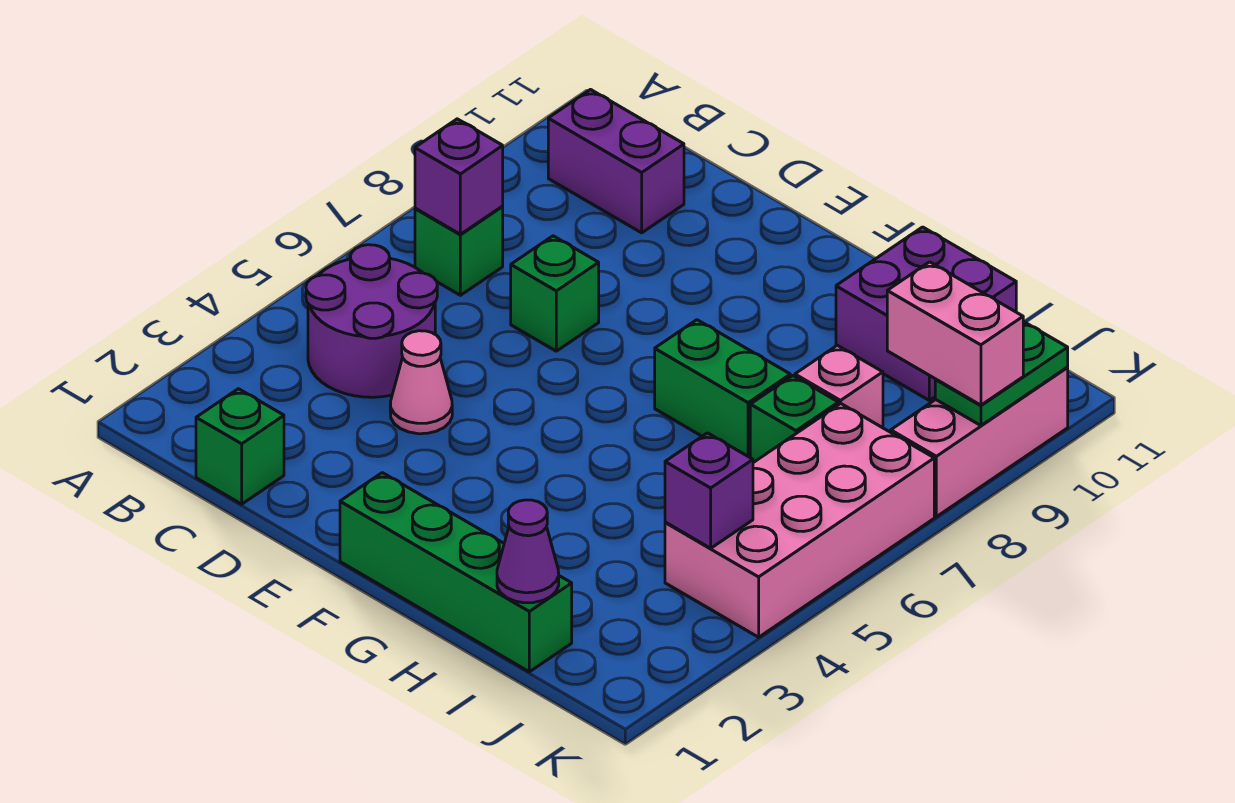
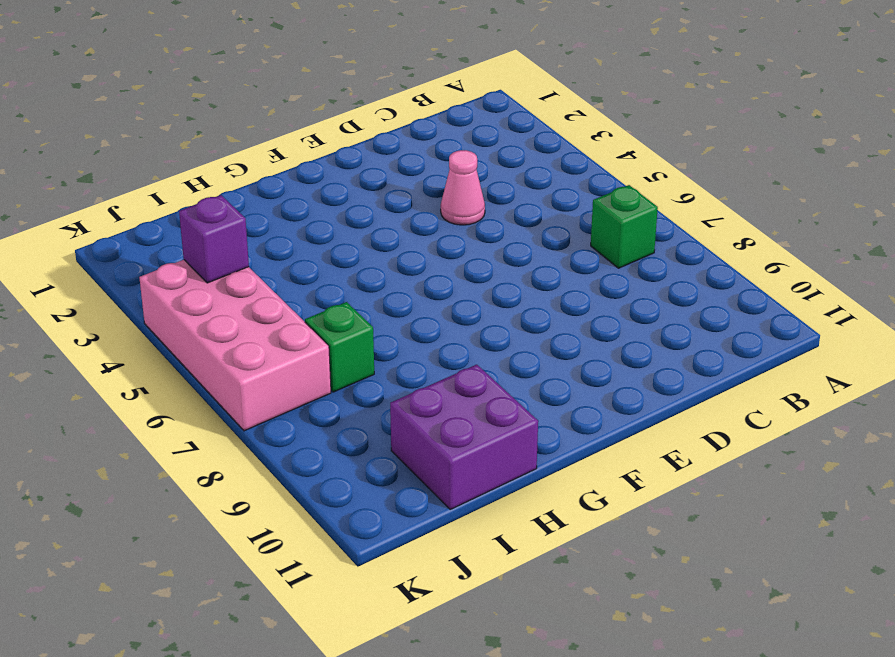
none -> purple round brick B4:C5 level 1
none -> purple brick B10:C10 level 1
none -> green brick C1 level 1

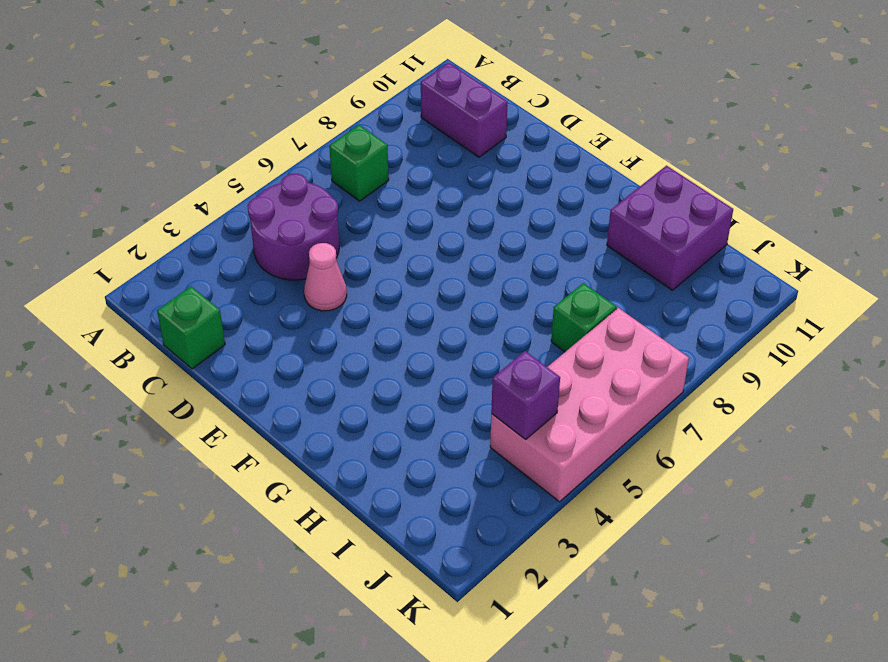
none -> green brick D7 level 1
none -> green brick F1:I1 level 1
none -> green brick G7:H7 level 1

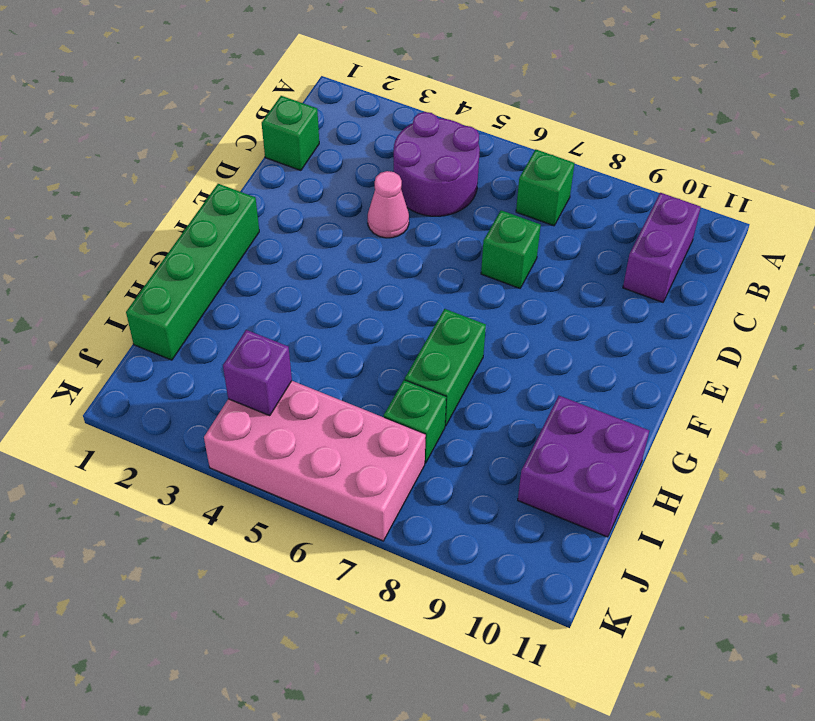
none -> pink brick I8 level 1
none -> pink brick K8:K10 level 1
none -> purple brick B7 level 2

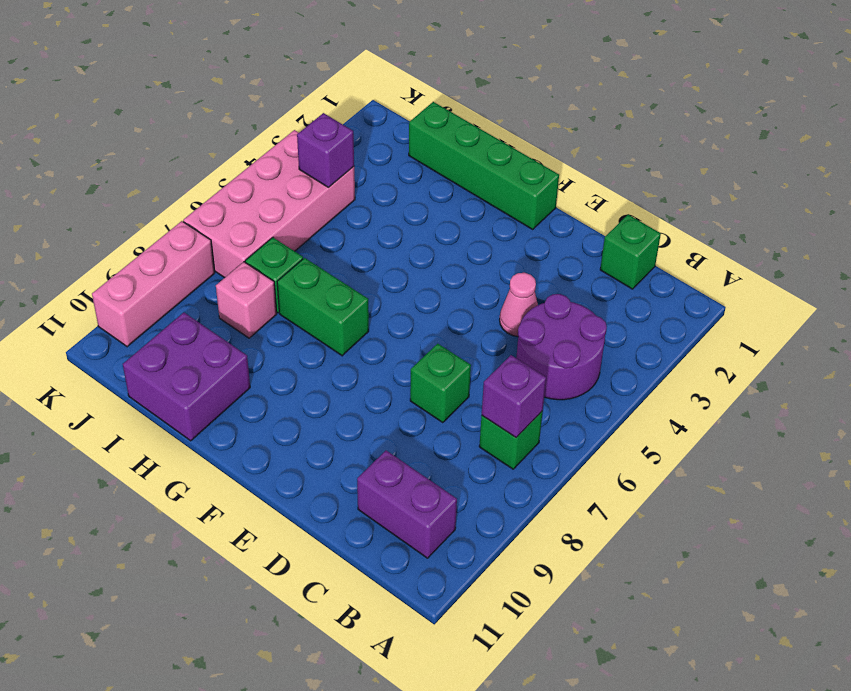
none -> purple cone I1 level 2
none -> green plate K9:K10 level 2
none -> pink brick J9:K9 level 3

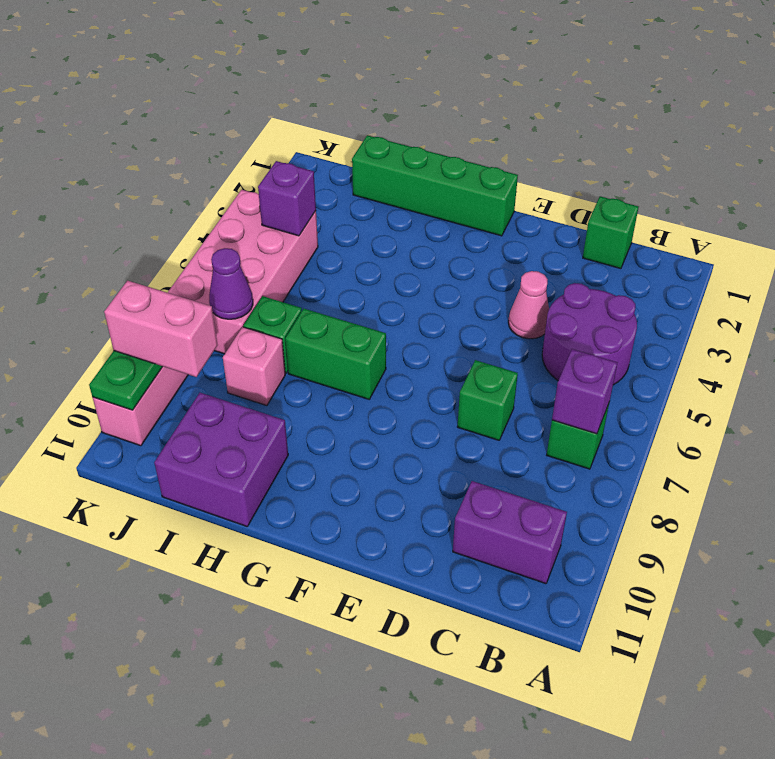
purple cone J7 level 2 -> purple cone I1 level 2

